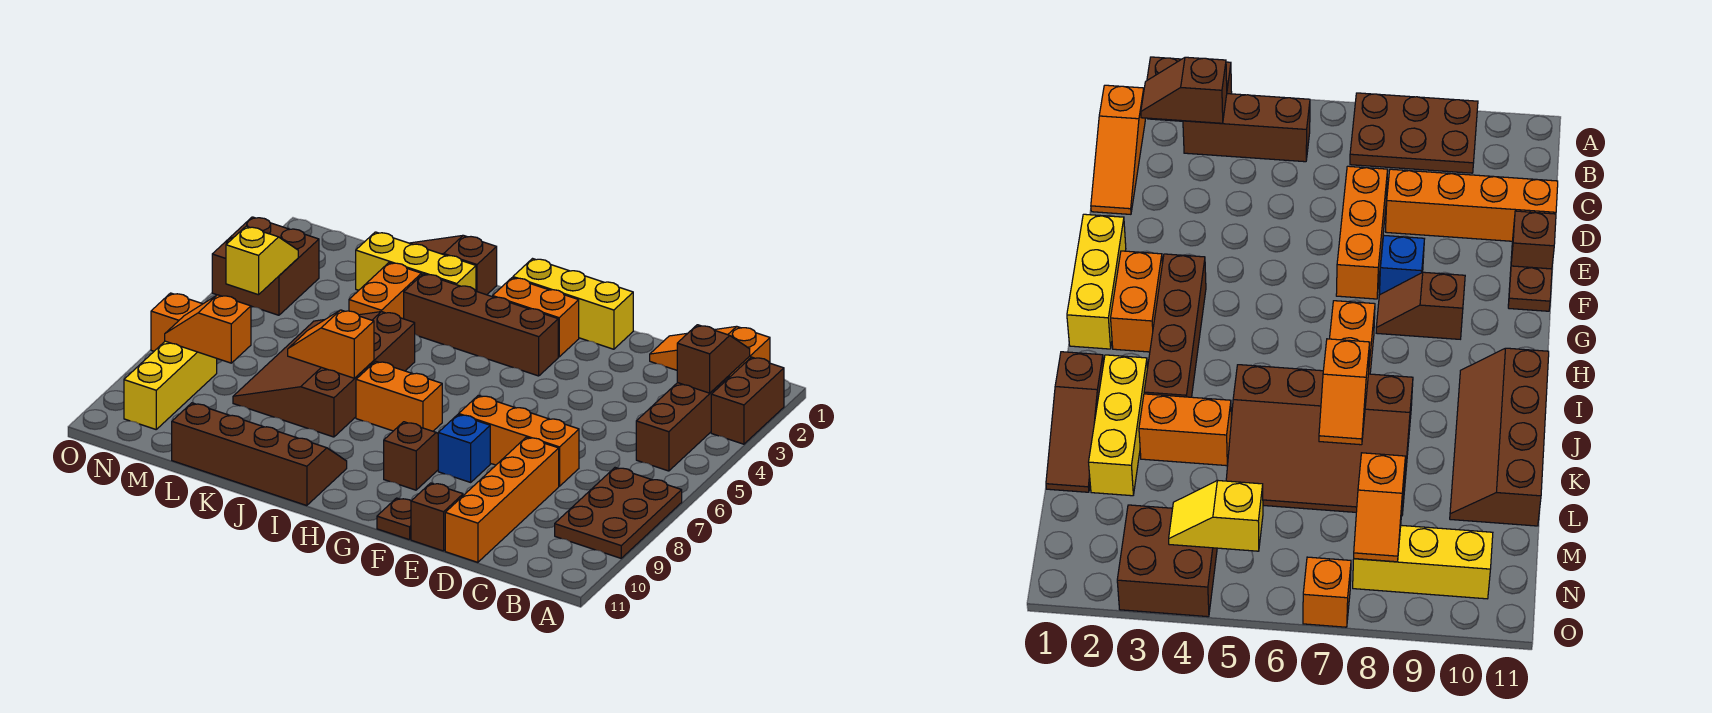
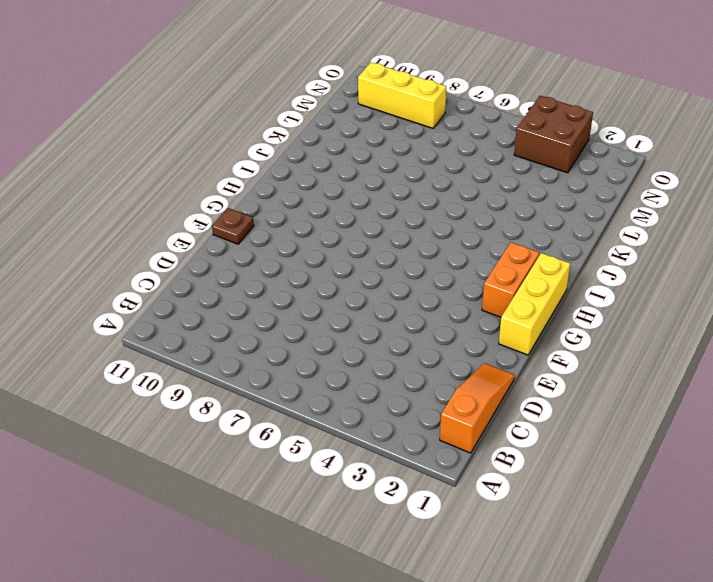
none -> brown brick A2:A3 level 1
none -> brown plate A7:B9 level 1
none -> brown brick B3:B5 level 1

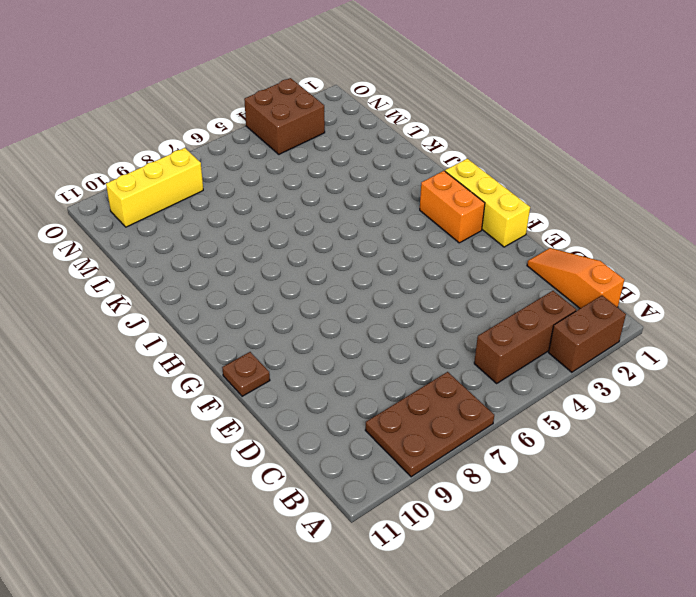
none -> orange brick D7:F7 level 1
none -> orange brick D8:D11 level 1
none -> brown brick E11 level 1

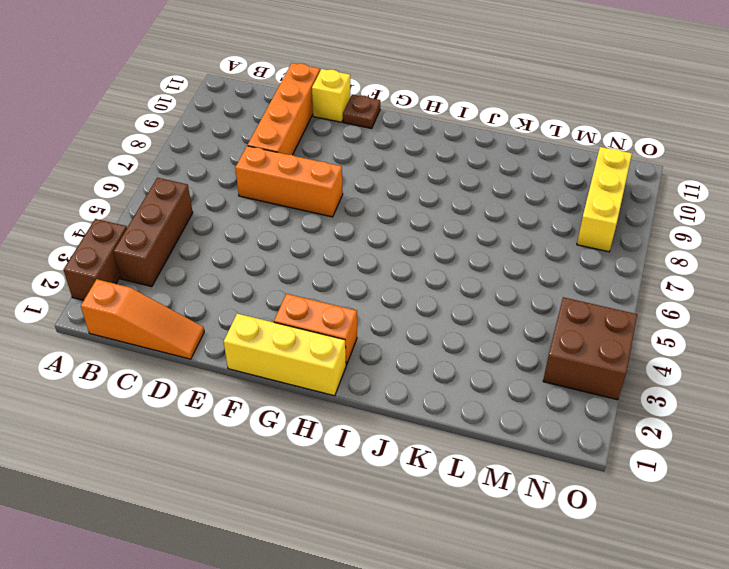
yellow brick E11 level 1 -> brown brick E11 level 1
none -> brown plate A7:B9 level 1
none -> blue brick F8 level 1
none -> brown brick G3:J3 level 1

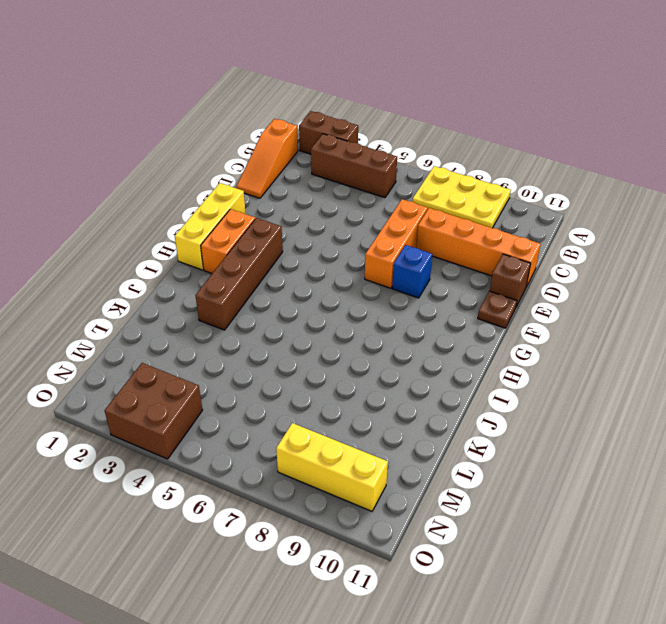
yellow plate A7:B9 level 1 -> brown plate A7:B9 level 1
none -> brown slope G8:G9 level 1 top 9
none -> orange brick H7:I7 level 1
none -> brown slope I10:L11 level 1 top 11

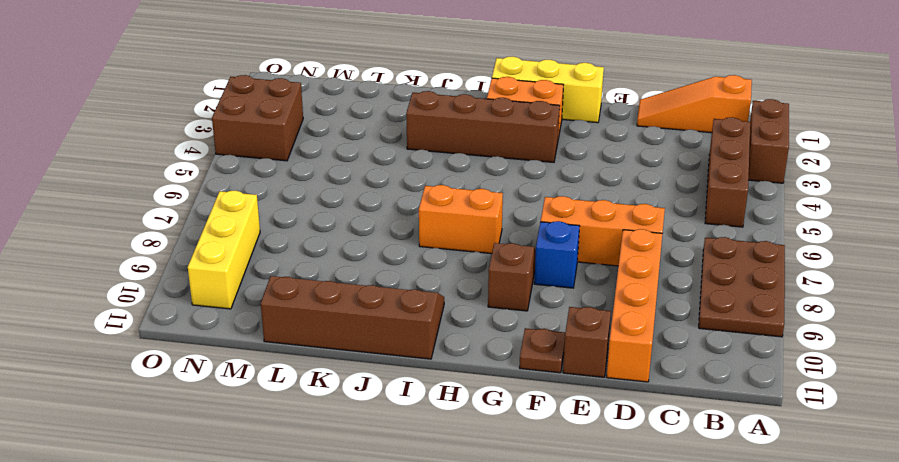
none -> brown slope J1:L1 level 1 top J
none -> yellow brick J2:L2 level 1
none -> brown slope J5:L8 level 1 top J

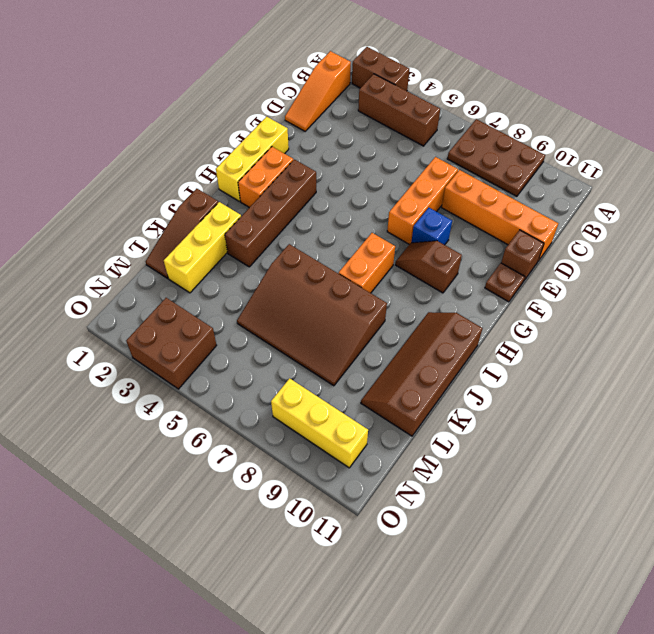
none -> orange brick K3:K4 level 1
none -> orange brick O7 level 1
none -> brown slope B2:B3 level 2 top 3

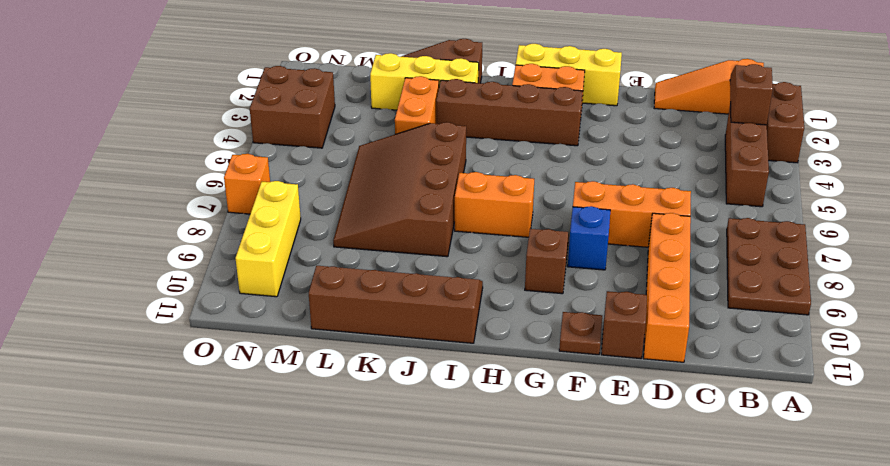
none -> orange slope J7:K7 level 2 top J
none -> orange slope M8:N8 level 2 top M
none -> yellow slope N4:N5 level 2 top 5

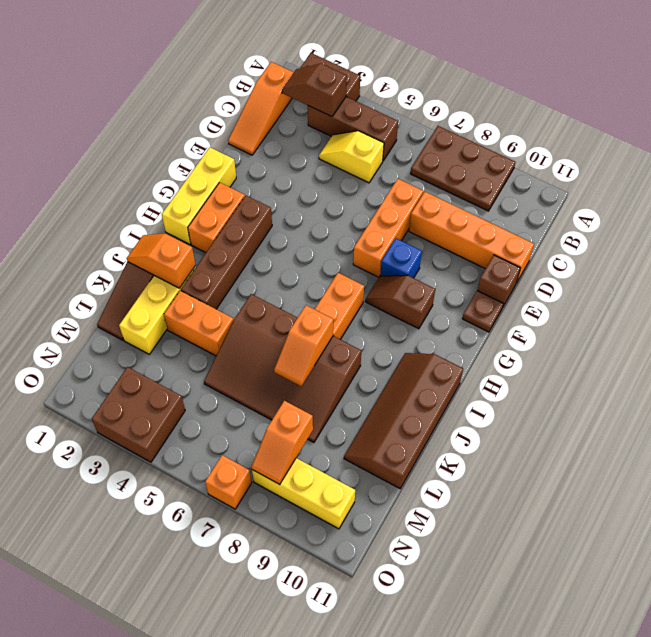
yellow slope C4:C5 level 1 top 5 -> yellow slope N4:N5 level 2 top 5
orange slope J1:J2 level 2 top 2 -> none

